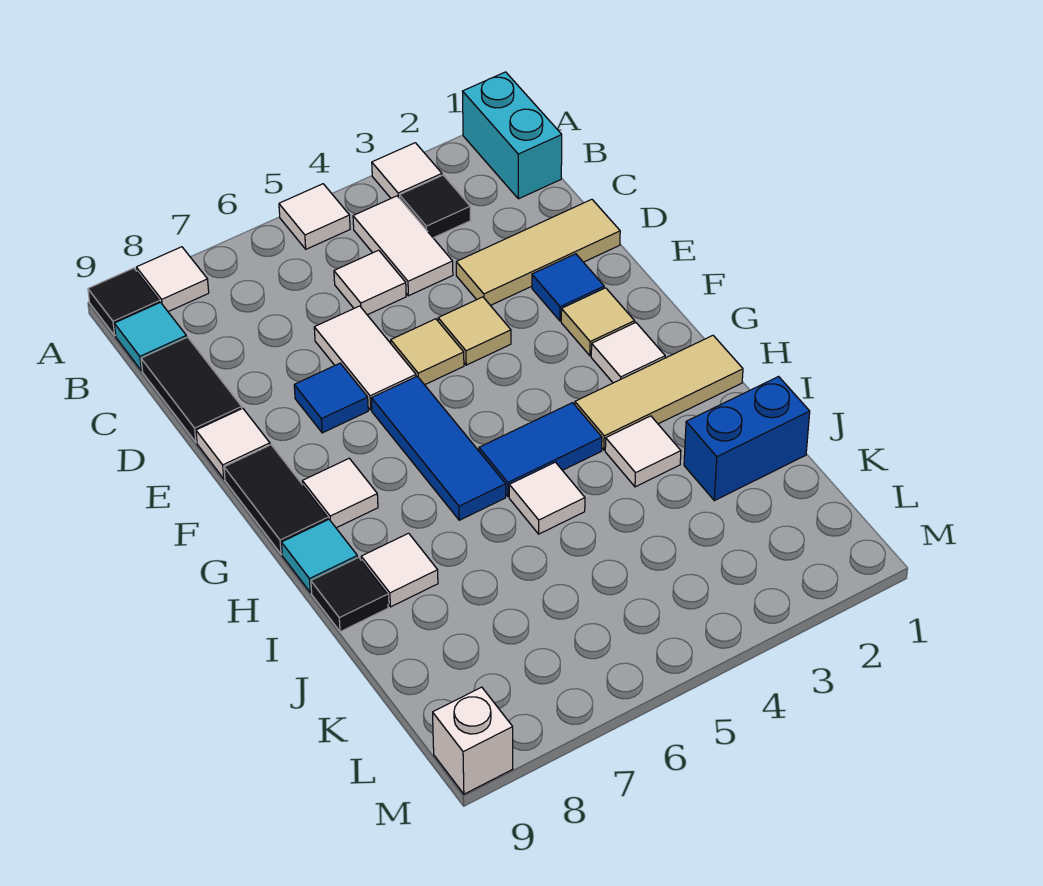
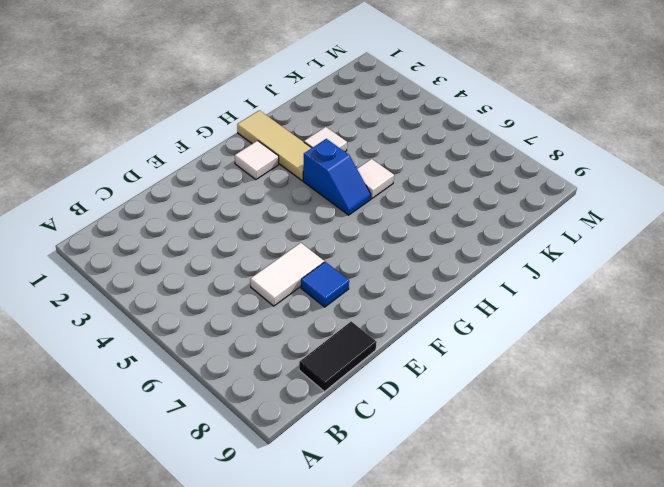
blue slope H4:H5 level 1 top 4 -> blue tile H4:H5 level 1
none -> cyan brick A1:B1 level 1
none -> white tile A3 level 1
none -> white tile A5 level 1
none -> white tile A8 level 1

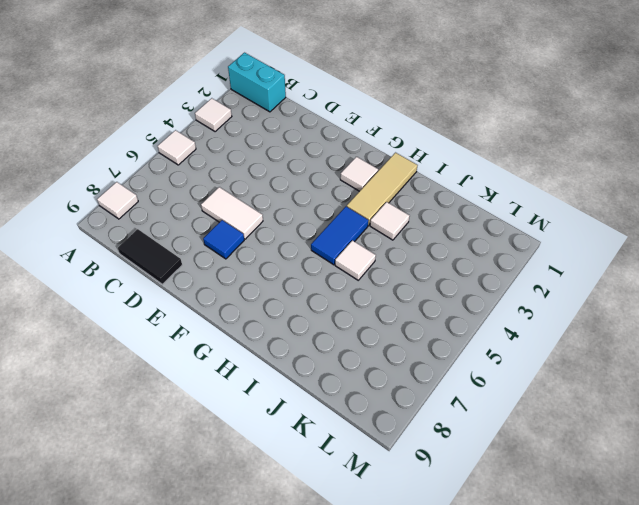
none -> black tile A9 level 1
none -> black tile B3 level 1
none -> white tile B4:C4 level 1
none -> cyan tile B9 level 1

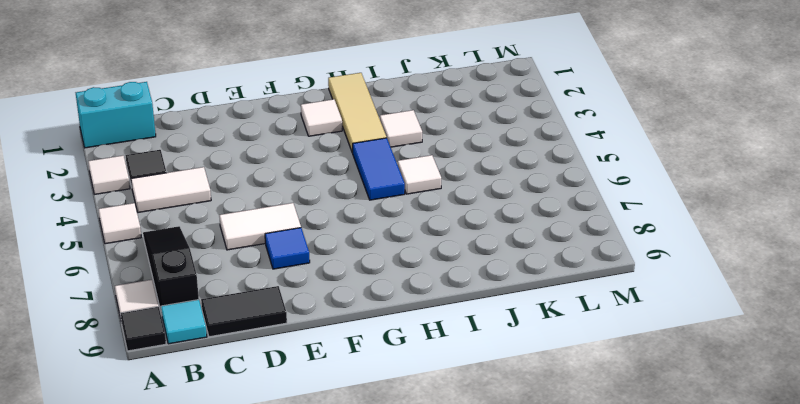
black slope B6:B8 level 1 top 8 -> none
none -> white tile C5 level 1
none -> tan tile D1:D3 level 1
none -> blue tile E2 level 1
none -> tan tile E4 level 1

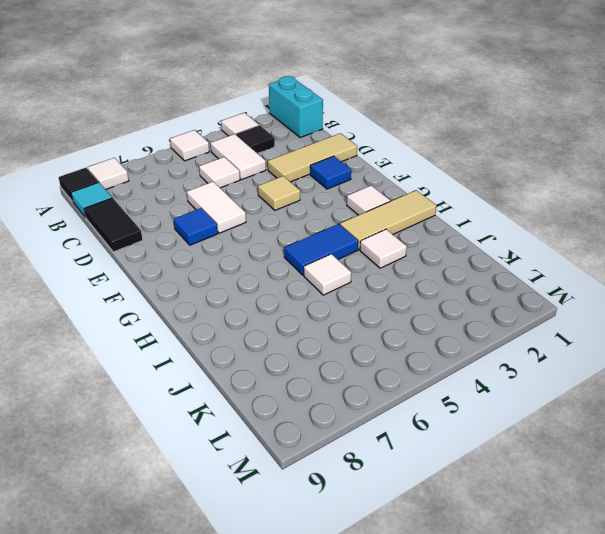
none -> tan tile E5 level 1
none -> white tile E9 level 1
none -> tan tile F2 level 1
none -> blue tile F6:H6 level 1

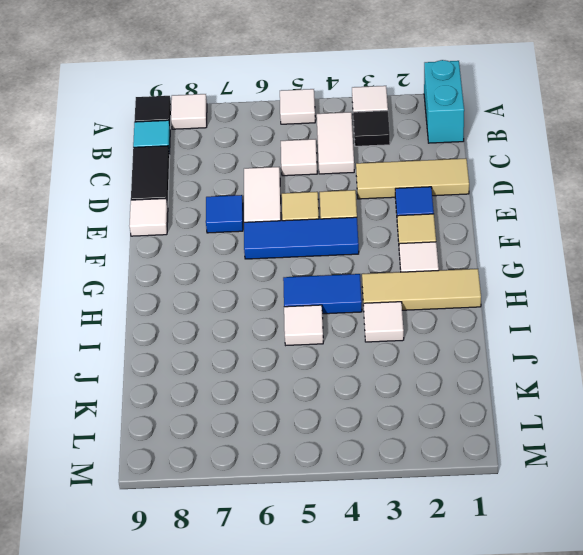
blue tile F4:F6 level 1 -> blue tile F6:H6 level 1
none -> black tile F9:G9 level 1
none -> white tile G8 level 1
none -> cyan tile H9 level 1
none -> white tile I8 level 1

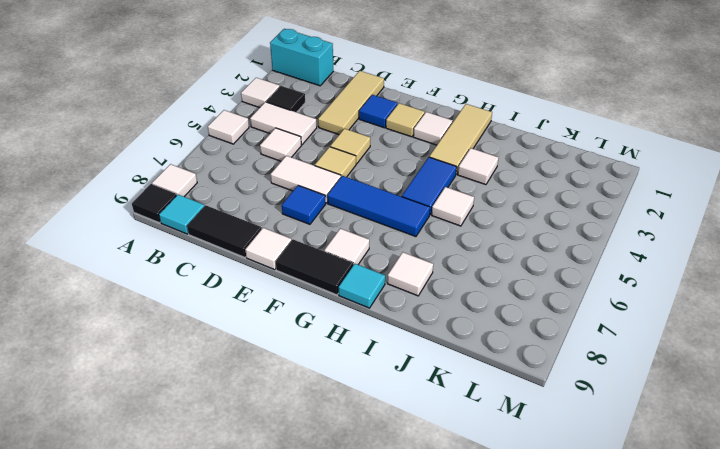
none -> black tile I9 level 1
none -> blue brick J1:J2 level 1
none -> white brick M9 level 1

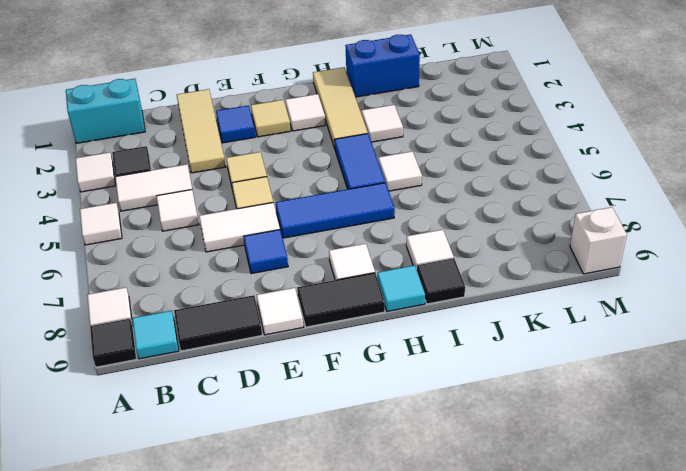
blue brick I1:J1 level 1 -> blue brick J1:J2 level 1

